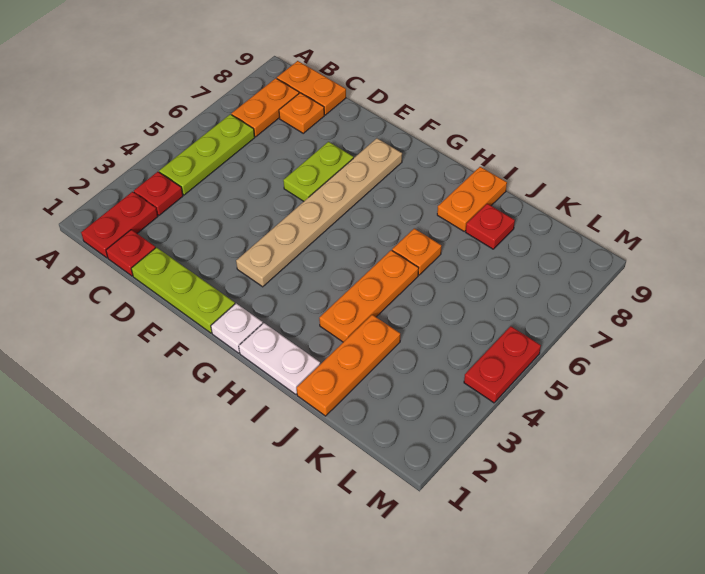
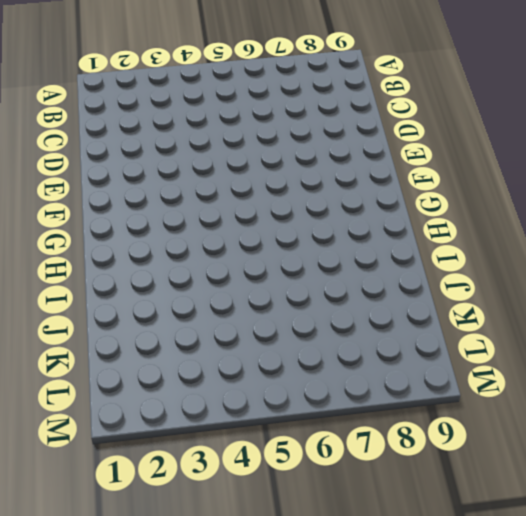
none -> red plate B1:B2 level 1
none -> red plate B3 level 1
none -> lime plate B4:B6 level 1

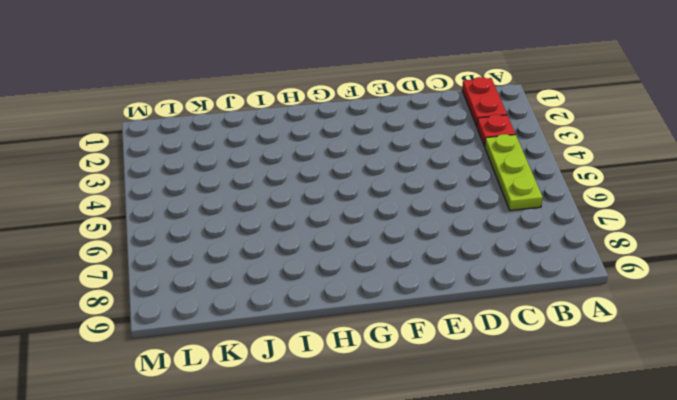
none -> orange plate B7:B8 level 1
none -> orange plate B9:C9 level 1
none -> red plate C1 level 1

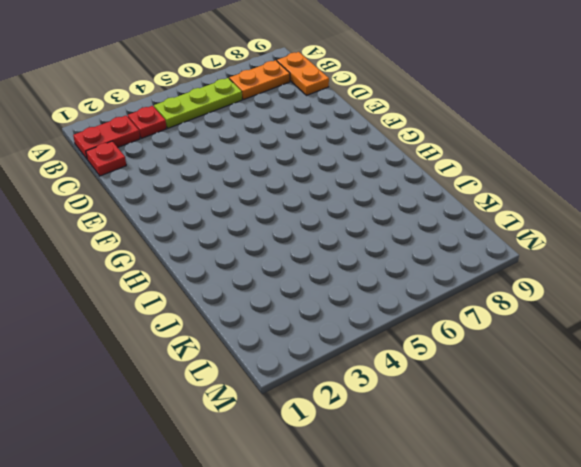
none -> orange plate C8 level 1
none -> lime plate D1:F1 level 1
none -> lime plate E6:E7 level 1

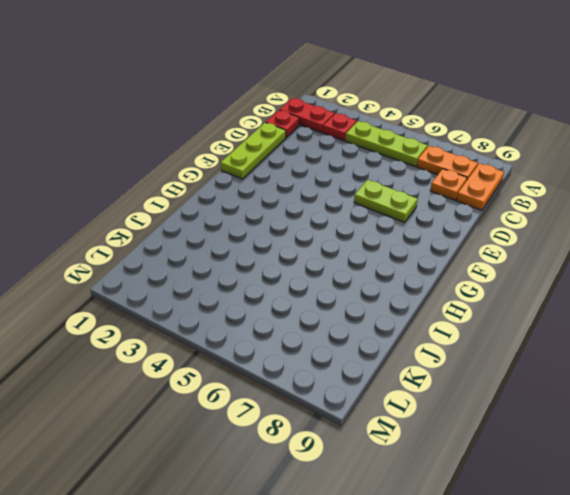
none -> tan plate F3:F8 level 1
none -> white plate G1 level 1
none -> white plate H1:I1 level 1

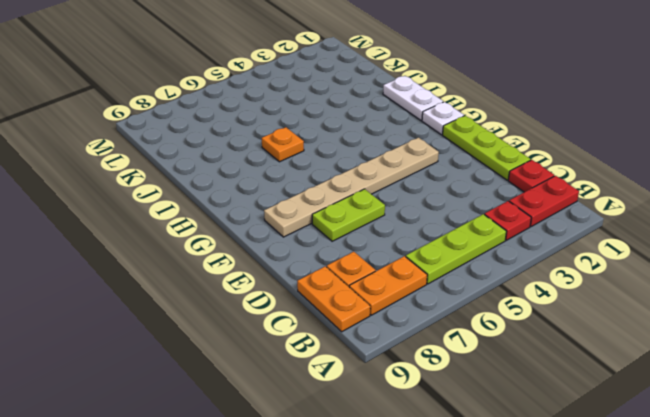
none -> orange plate I3:I5 level 1
none -> orange plate I8:I9 level 1
none -> orange plate J1:J3 level 1

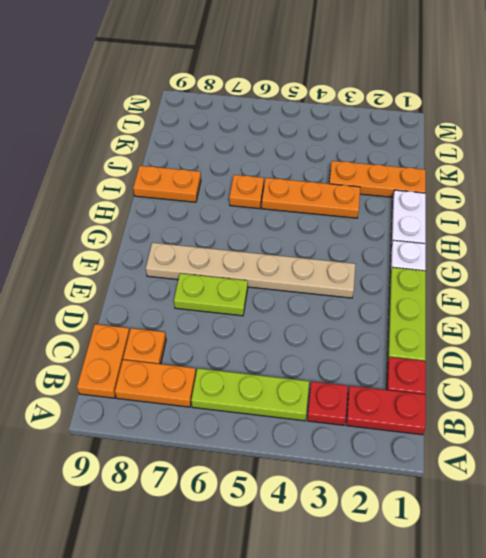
none -> red plate J8 level 1
none -> red plate M4:M5 level 1

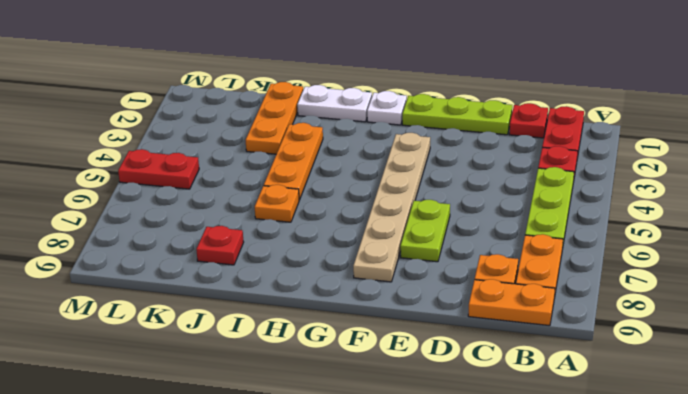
red plate L5:M5 level 1 -> red plate M4:M5 level 1
none -> orange plate I8:I9 level 1

